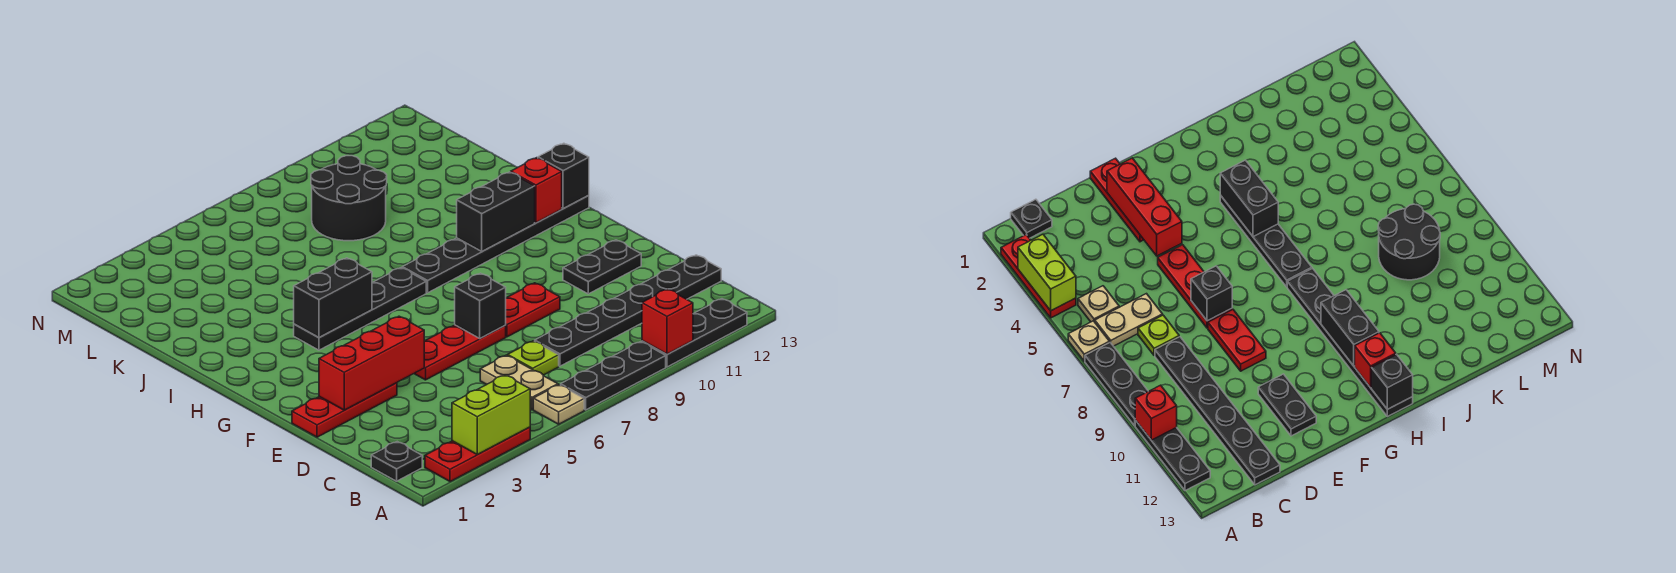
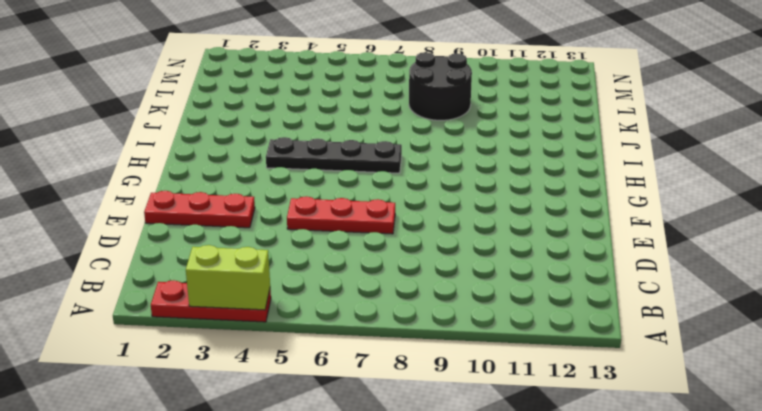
none -> tan plate A6 level 1
none -> black plate A7:A9 level 1
none -> black plate A10:A12 level 1

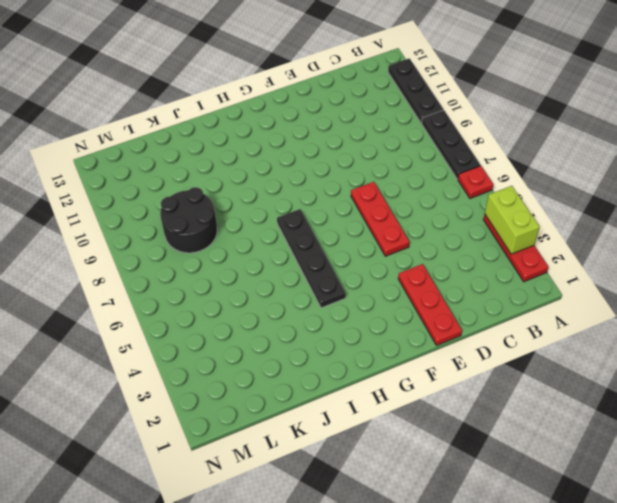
red plate A6 level 1 -> tan plate A6 level 1
none -> black plate B1 level 1
none -> tan plate B5 level 1
none -> tan plate B6:C6 level 1

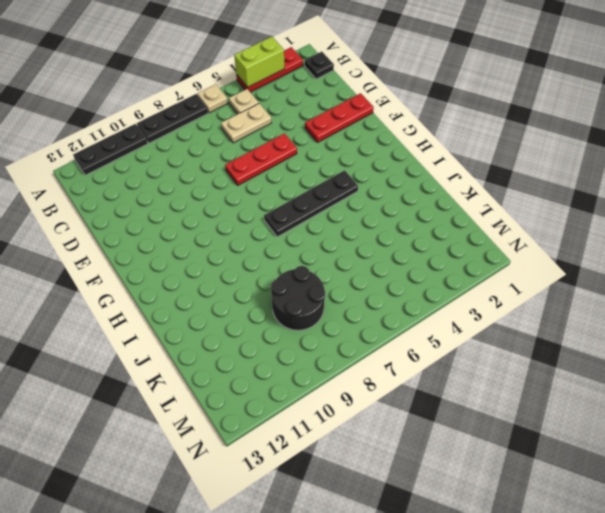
tan plate C5:C6 level 1 -> tan plate B6:C6 level 1
none -> lime plate C7 level 1
none -> black plate C8:C13 level 1
none -> red plate E8:E9 level 1

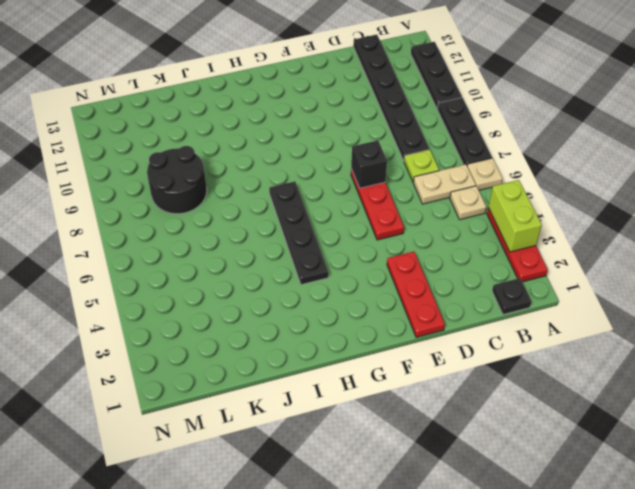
none -> red plate E8:E9 level 1
none -> black plate E11:E12 level 1
none -> black plate H8:H13 level 1

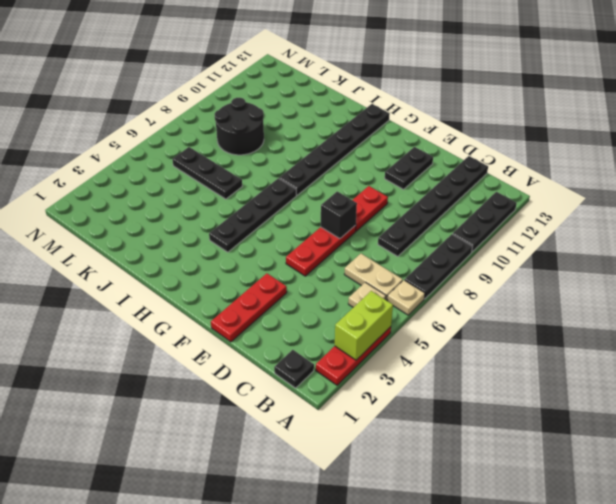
black plate J6:L6 level 1 -> none
none -> lime plate C7 level 1
none -> red brick A10 level 2
none -> red brick E2:E4 level 2

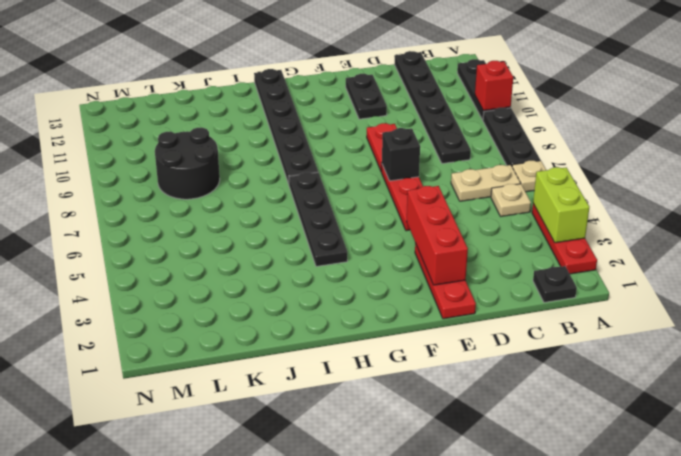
none -> lime plate C7 level 1
none -> black brick H4:H5 level 2
none -> black brick H10:H11 level 2

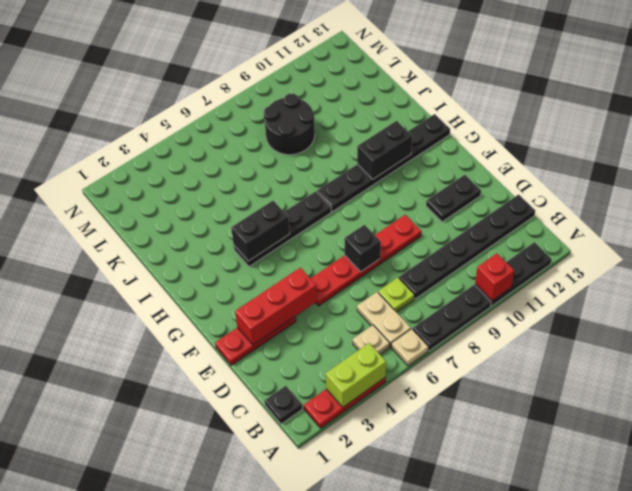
none -> red brick H12 level 2
none -> black brick H13 level 2

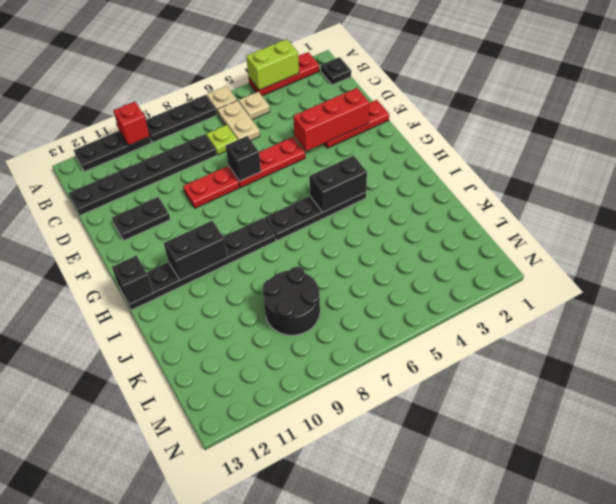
none -> red brick H12 level 2

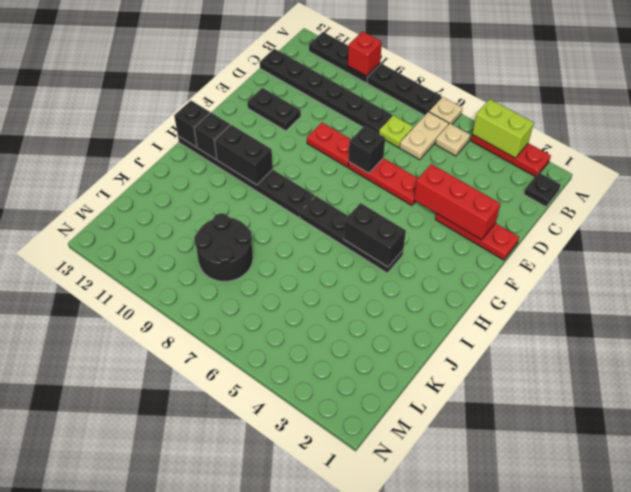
black brick H12 level 2 -> red brick H12 level 2

